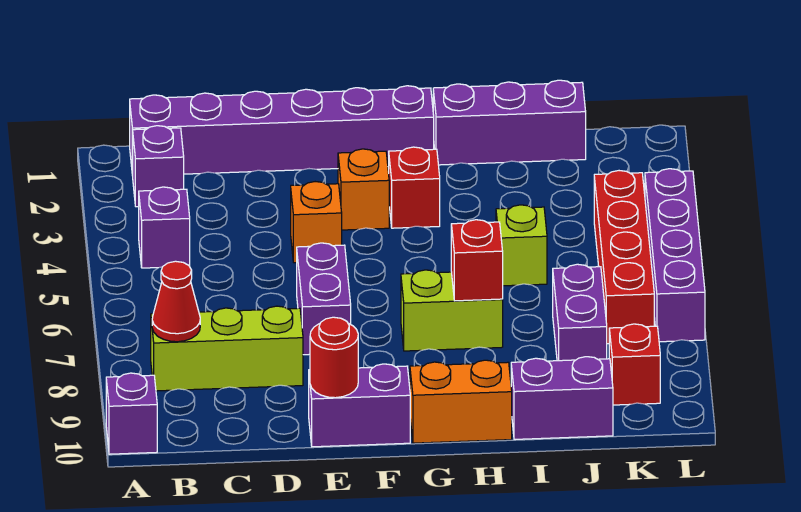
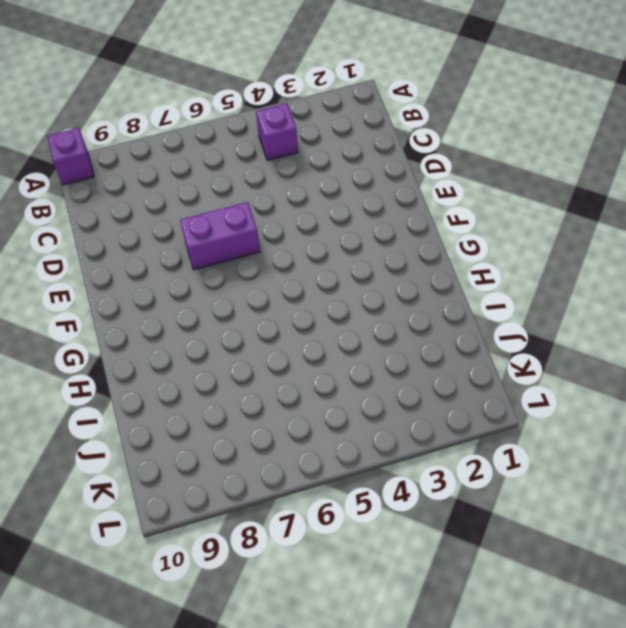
none -> purple brick B1:G1 level 1
none -> purple brick B2 level 1
none -> lime brick B8:D8 level 1

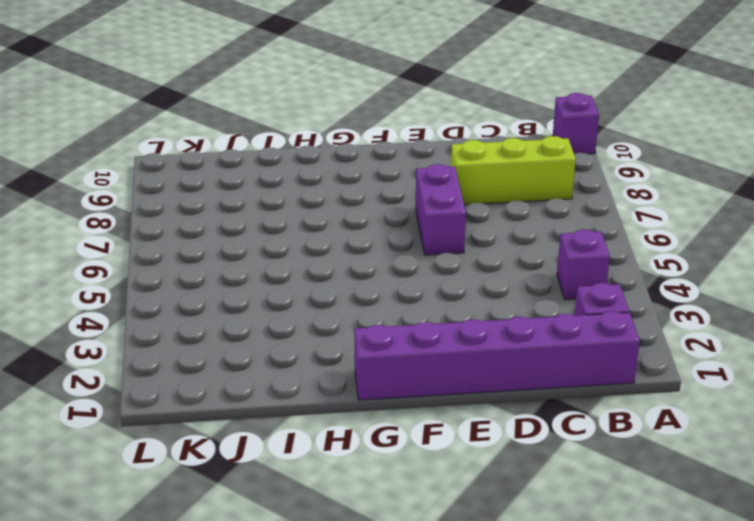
none -> orange brick E4 level 1
none -> purple brick E10:F10 level 1
none -> orange brick F3 level 1

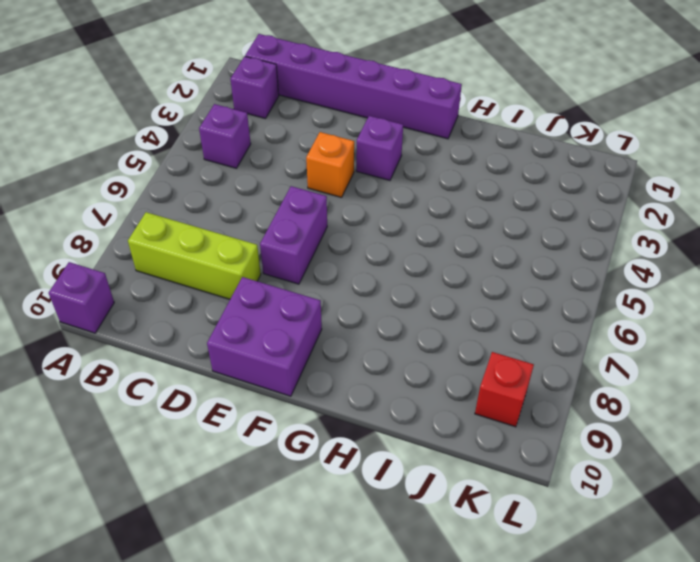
purple brick E9:F10 level 1 -> purple brick E10:F10 level 1
purple brick F3 level 1 -> orange brick F3 level 1
none -> red brick G3 level 1
none -> lime brick G7:H7 level 1
none -> orange brick G10:H10 level 1

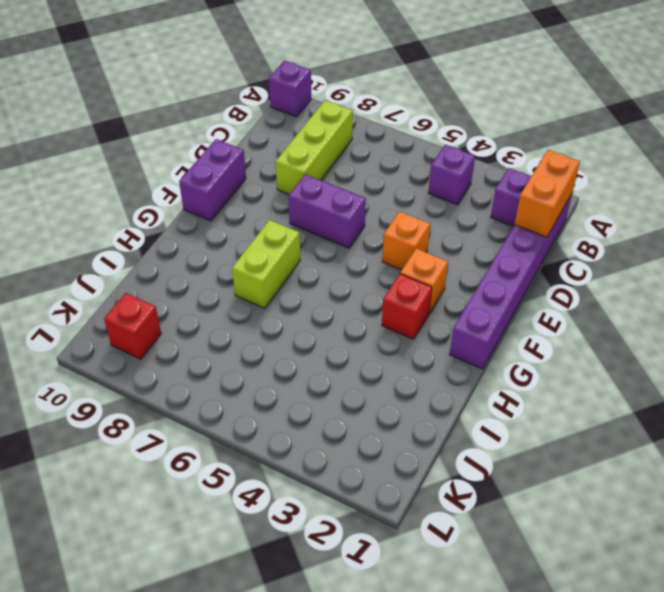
orange brick B1:C1 level 2 -> orange brick G10:H10 level 1
none -> purple brick H1:J1 level 1
none -> lime brick I5 level 1
none -> purple brick I10:J10 level 1

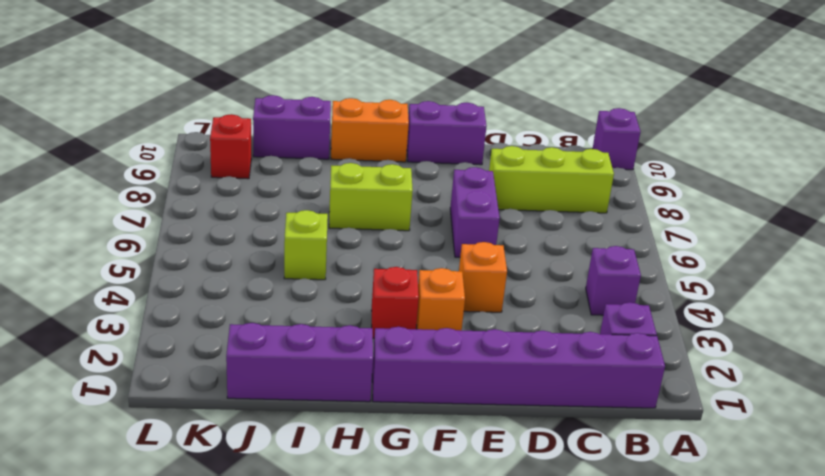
none -> purple brick J7:J8 level 1
none -> red brick K4:K7 level 1
none -> purple brick L4:L7 level 1

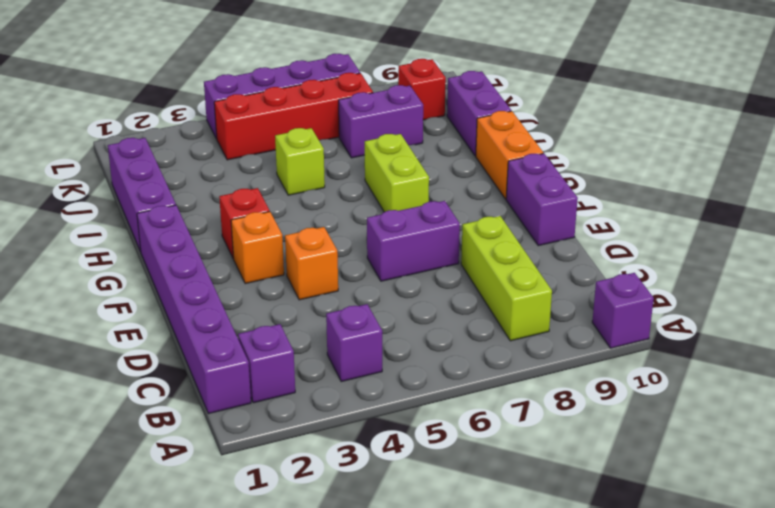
none -> red cone B8 level 2
none -> red round brick E10 level 2
none -> red brick H7 level 2

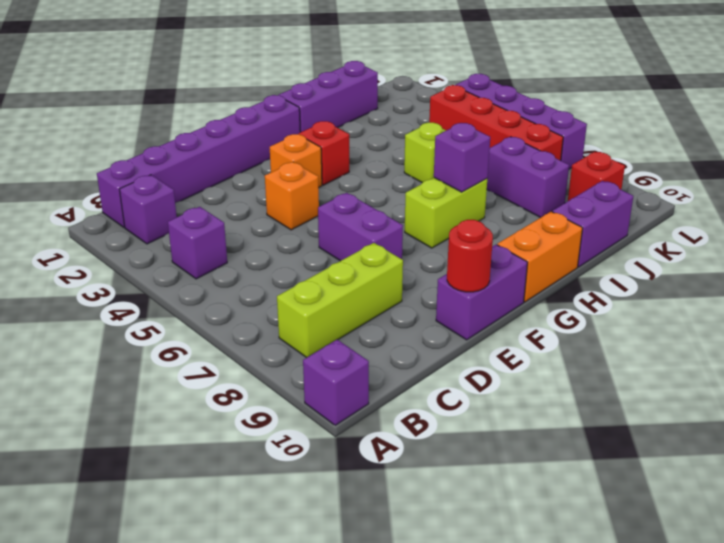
purple brick H7 level 2 -> red brick H7 level 2
none -> red cone B8 level 2

